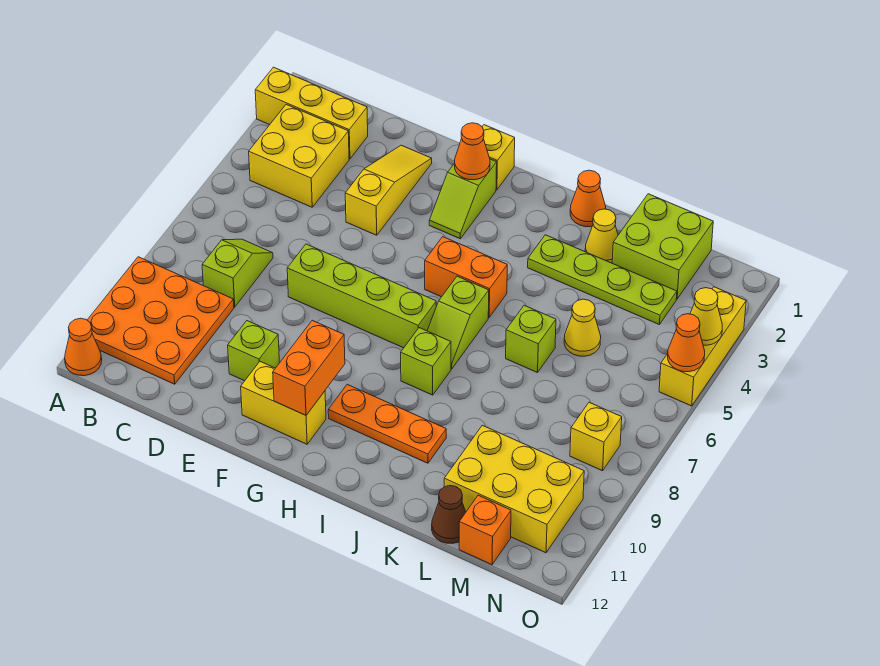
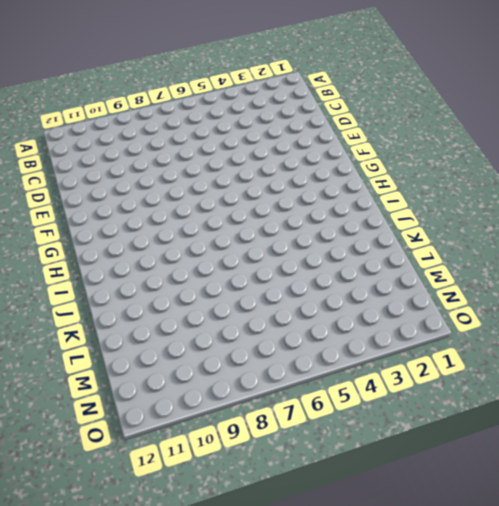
none -> yellow brick A2:C2 level 1
none -> orange plate A9:C11 level 1
none -> orange cone A12 level 1
none -> yellow brick B3:C4 level 1

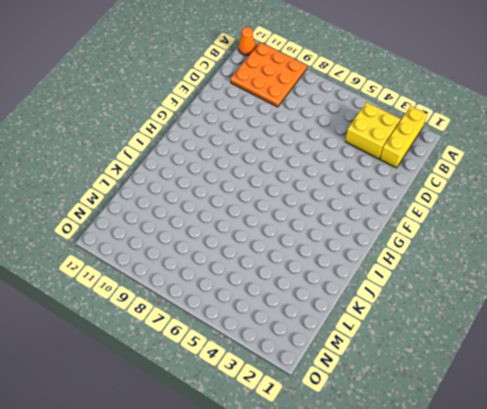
none -> lime slope C7:C8 level 1 top 8
none -> yellow slope E2:E4 level 1 top 4
none -> lime brick E7:H7 level 1
none -> lime brick E10 level 1

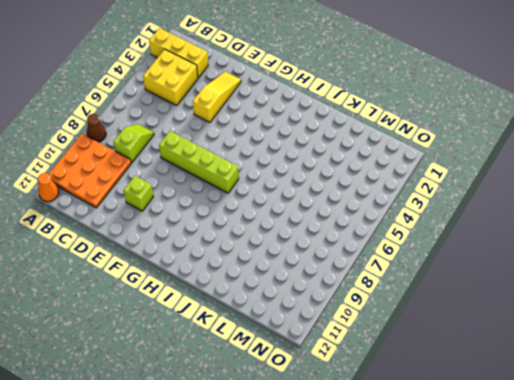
brown cone A8 level 1 -> brown cone L12 level 1
none -> yellow brick F11:G11 level 1
none -> yellow brick G1 level 1
none -> lime slope G2:G3 level 1 top 2
none -> orange brick H5:I5 level 1

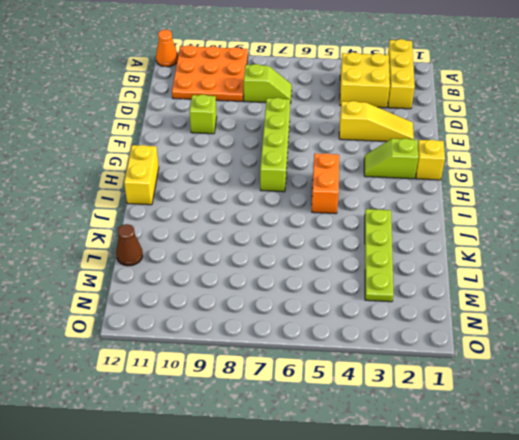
yellow brick H12:I12 level 1 -> yellow brick F11:G11 level 1
none -> orange plate H10:J10 level 1
none -> lime slope I6:I7 level 1 top 6
none -> lime brick I8 level 1
none -> orange cone J1 level 1

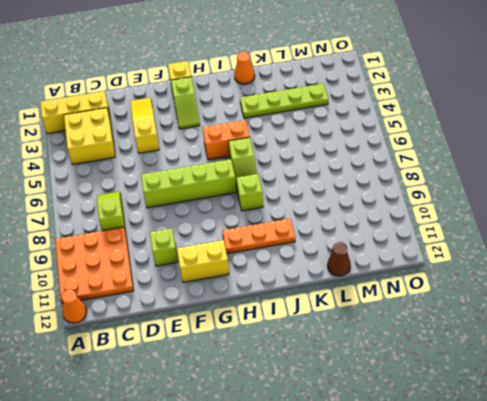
none -> yellow cone K2 level 1
none -> lime brick K6 level 1
none -> lime brick L1:M2 level 1
none -> yellow cone L5 level 1

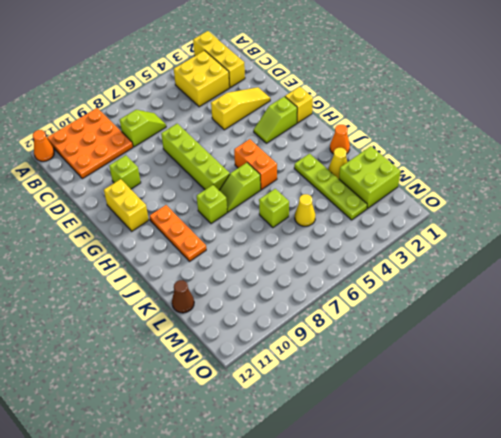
none -> yellow brick L10:N11 level 1
none -> orange brick M12 level 1
none -> yellow brick N8 level 1
none -> yellow brick O3:O5 level 1

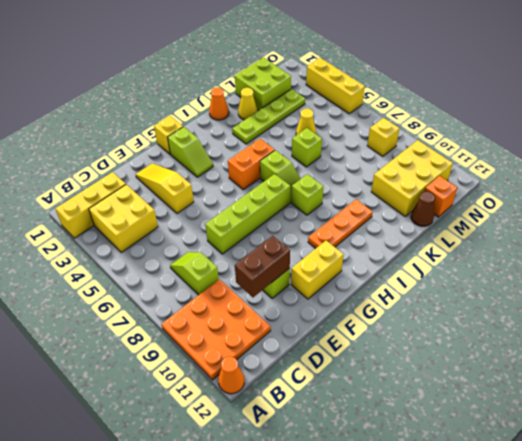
brown brick D10:E10 level 2 -> none
none -> orange cone G2 level 2
none -> orange brick G10:G11 level 2
none -> yellow cone O4 level 2
none -> orange cone O5 level 2

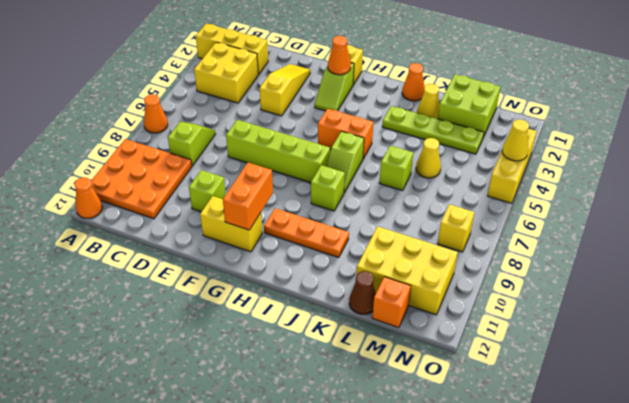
orange cone A7 level 1 -> orange cone O5 level 2

